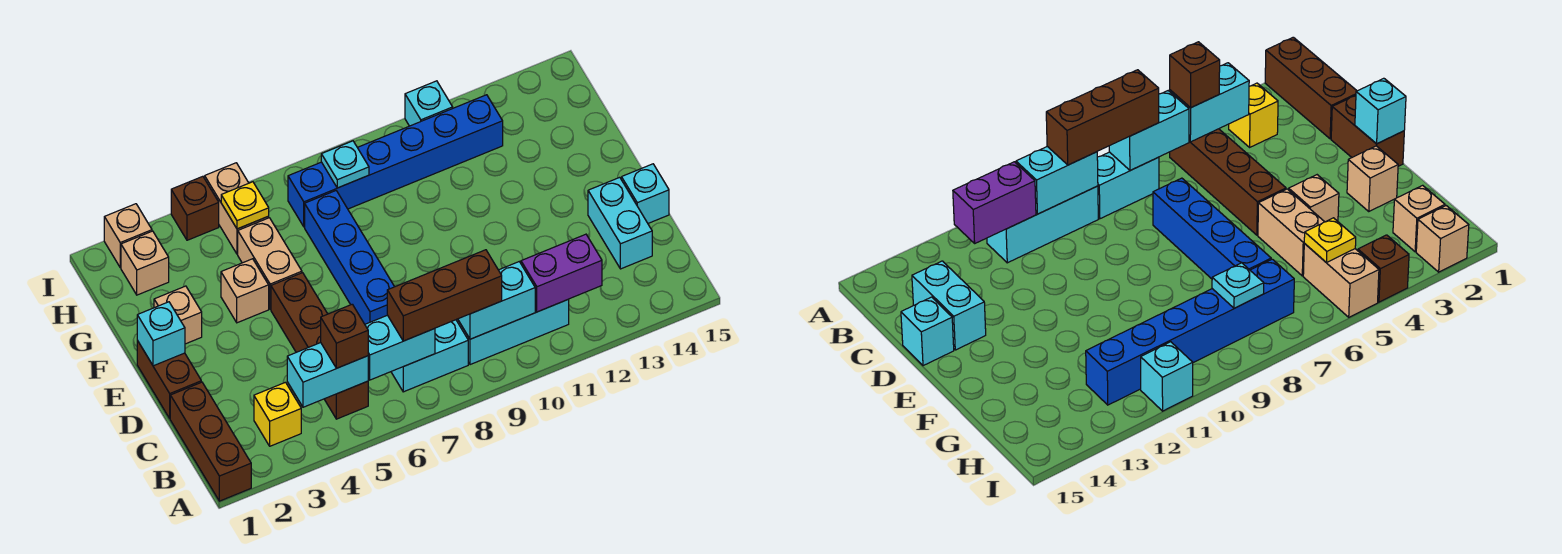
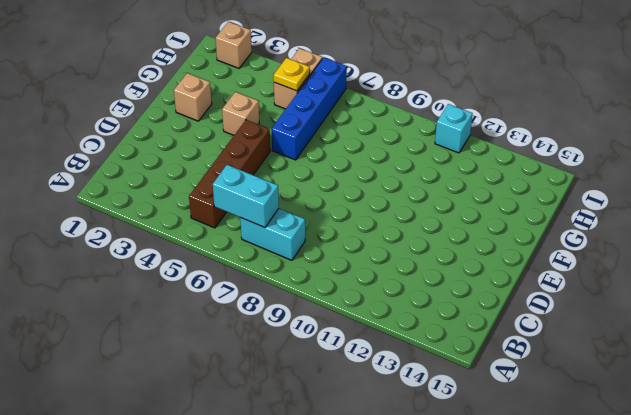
blue brick F6:I6 level 1 -> blue brick D7:G7 level 1
none -> brown brick A1:C1 level 1
none -> yellow brick B3 level 1
none -> cyan brick B9:B11 level 1

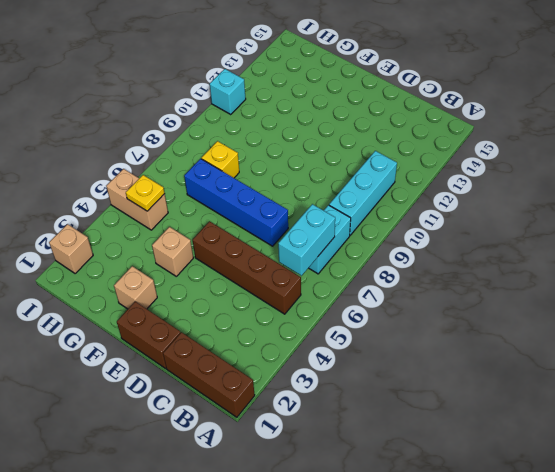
yellow brick G8 level 1 -> yellow brick B3 level 1
none -> cyan brick C14:D14 level 1
none -> cyan brick D15 level 1
none -> tan brick F5:G5 level 1

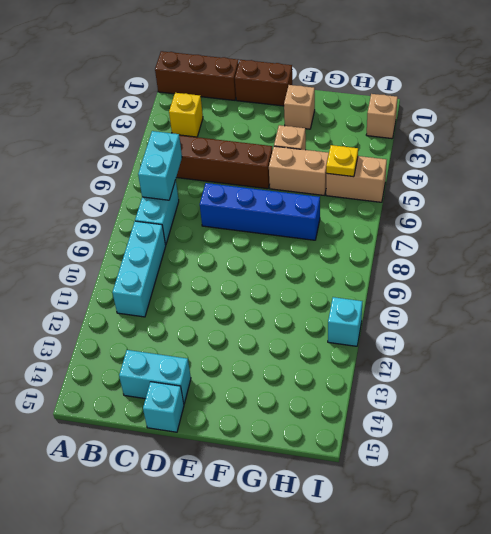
none -> tan brick H2 level 1
none -> blue brick H7:H12 level 1
none -> brown brick I4 level 1

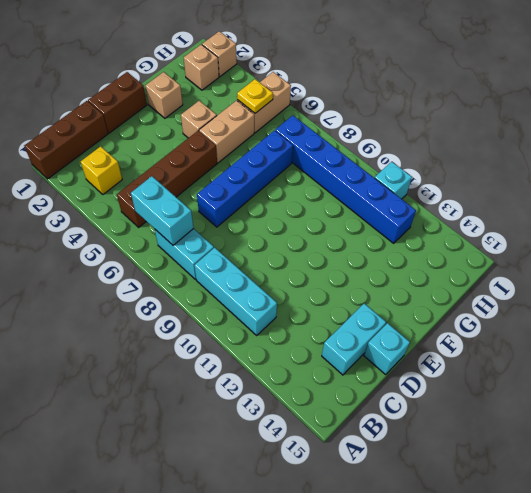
none -> brown brick I4 level 1
none -> cyan brick B4:B5 level 2
none -> cyan brick B9:B10 level 2

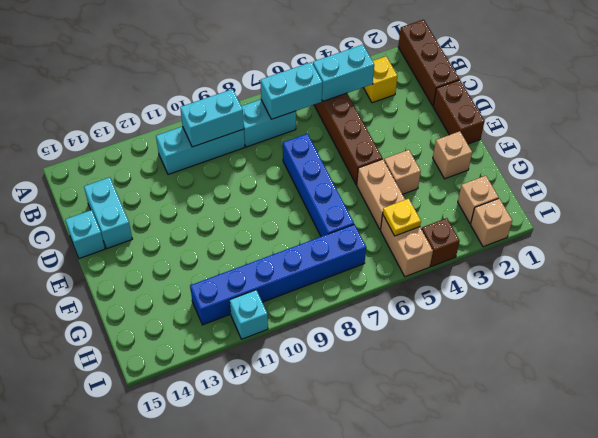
none -> purple brick B11:B12 level 2
none -> cyan brick E1 level 2
none -> cyan plate H8 level 2

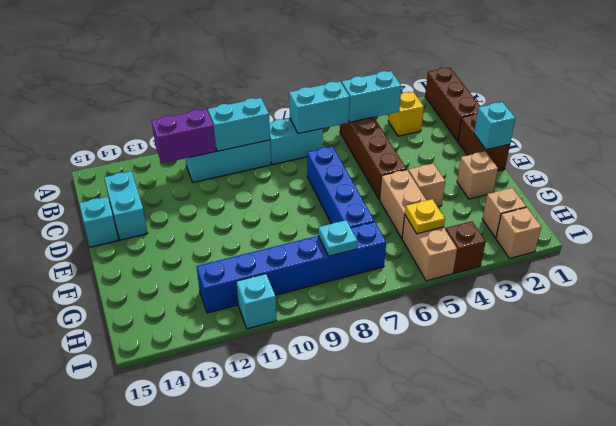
none -> brown brick B5 level 3
none -> brown brick B7:B9 level 3

